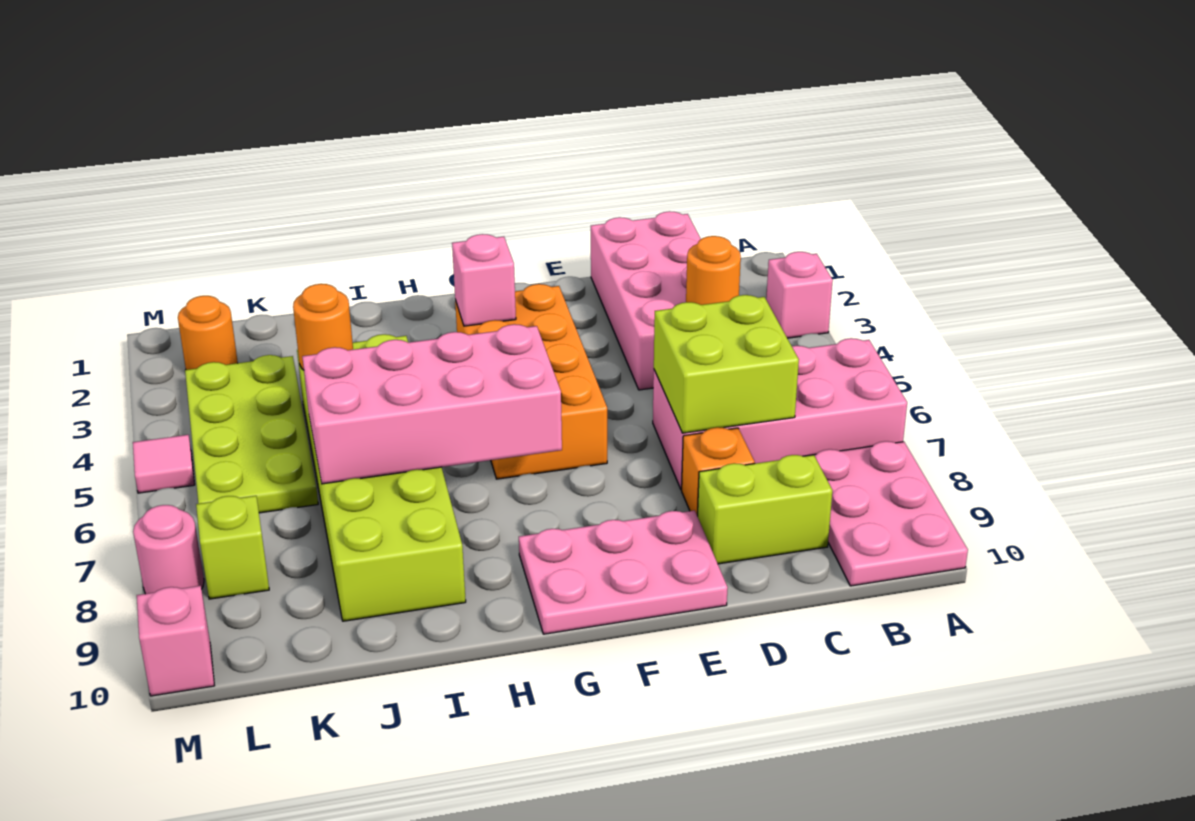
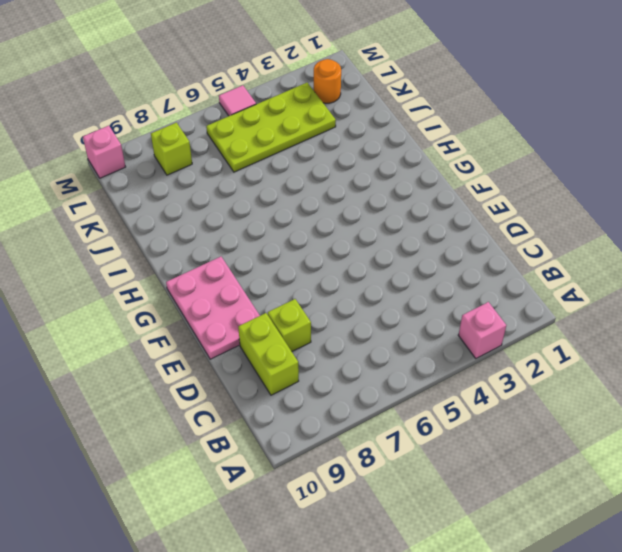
lime brick D8 level 1 -> orange brick D8 level 1
none -> pink brick A6:D7 level 1
none -> pink plate A8:B10 level 1
none -> pink brick C1:D4 level 1

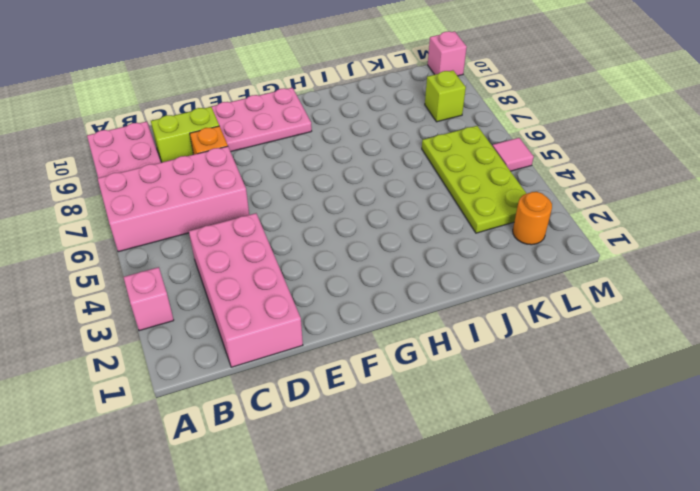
none -> orange brick F3:G6 level 1
none -> lime brick I4:J9 level 1
none -> pink round brick M8 level 1

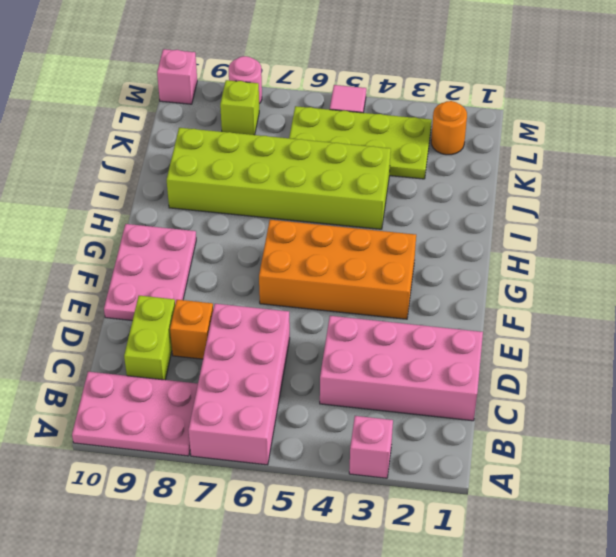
none -> orange round brick C4 level 2
none -> lime brick C6:D7 level 2
none -> pink brick G3 level 2

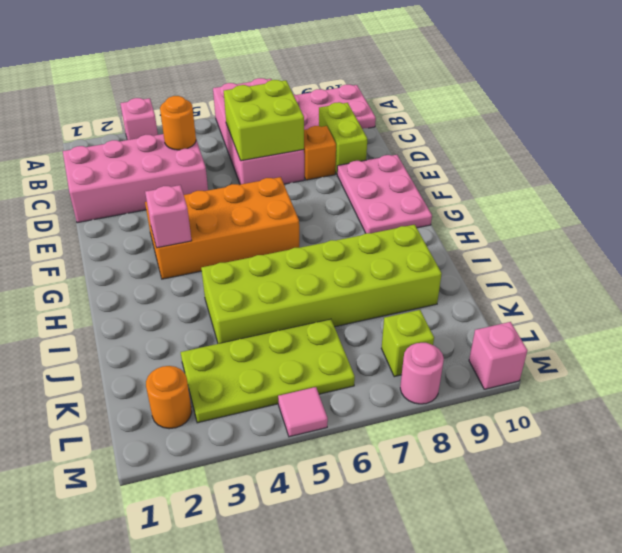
none -> pink brick G6:J7 level 2
none -> orange round brick J4 level 2

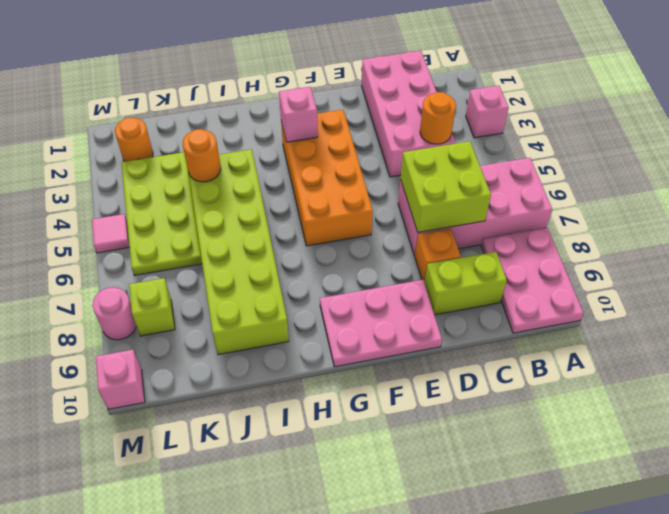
none -> pink brick G6:J7 level 2

